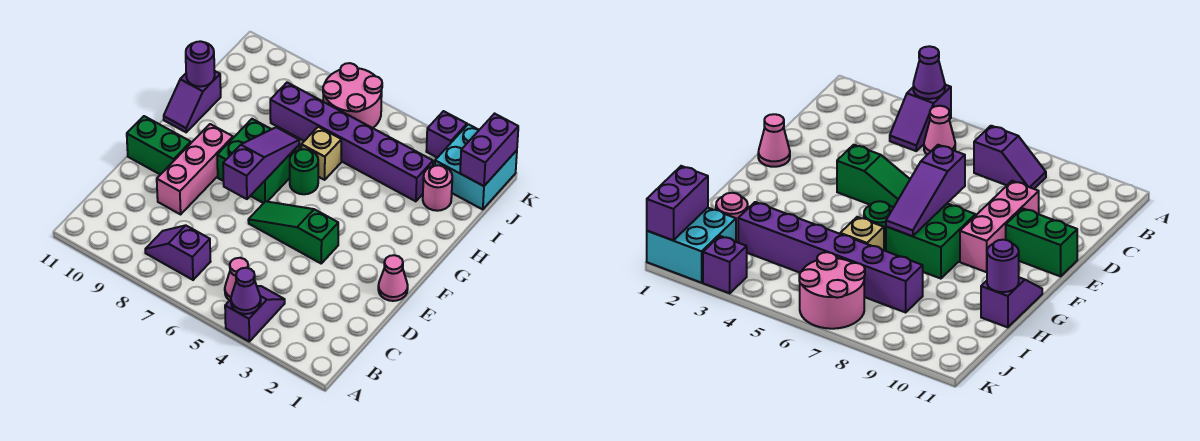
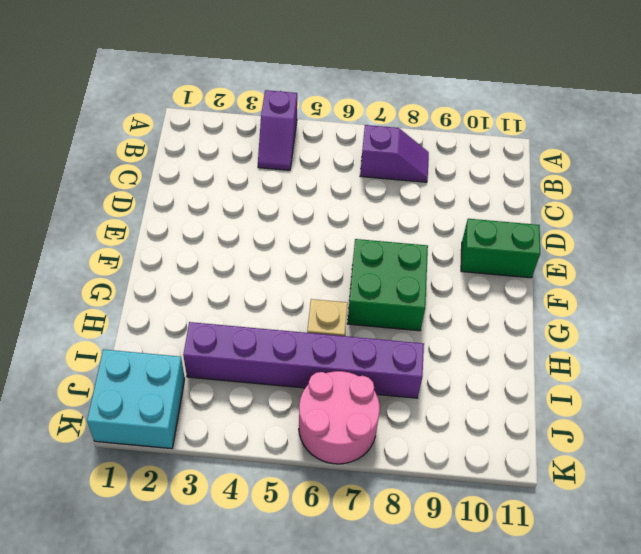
none -> pink cone B5 level 1
none -> pink brick D9:F9 level 1
none -> pink cone E1 level 1

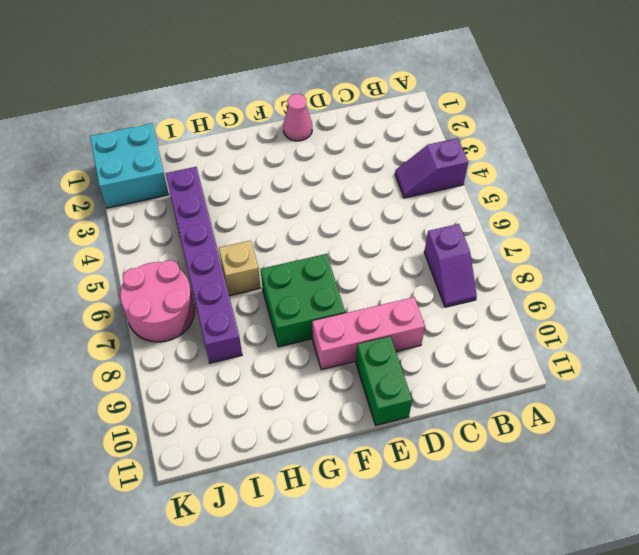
none -> pink cone B5 level 1
none -> green slope E4:E6 level 1 top 4
none -> green round brick G6 level 1

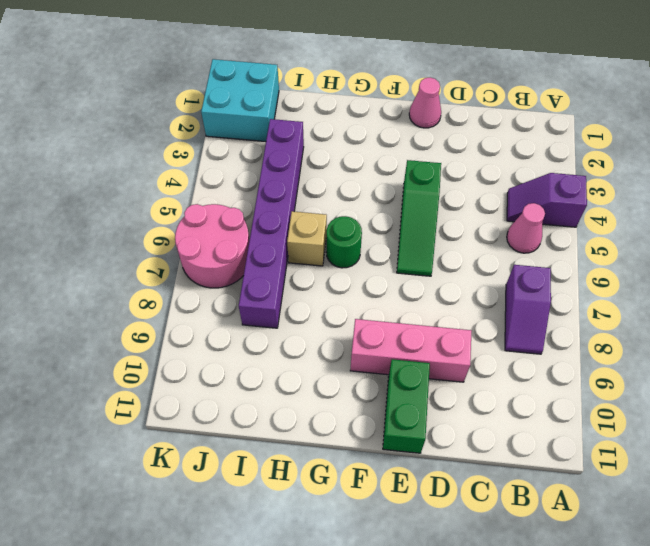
none -> green brick F7:G8 level 1
none -> purple slope G11:H11 level 1 top H
none -> pink round brick I2 level 1

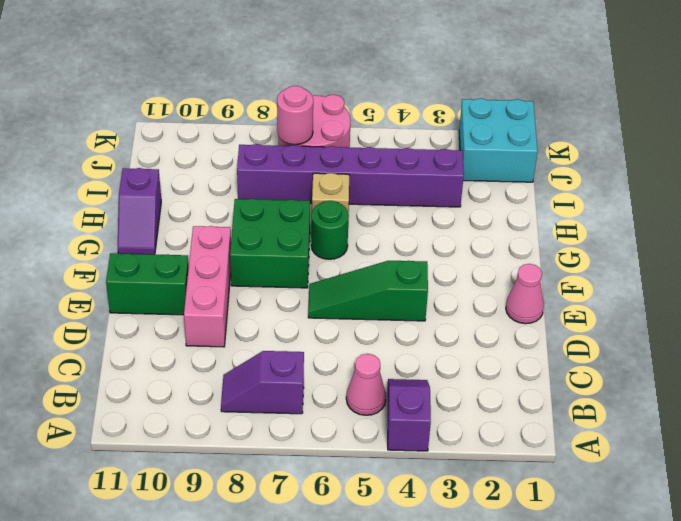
pink round brick J7 level 2 -> pink round brick I2 level 1
none -> purple brick K3 level 1
none -> purple cone A4 level 2
none -> purple slope E7:G7 level 2 top E

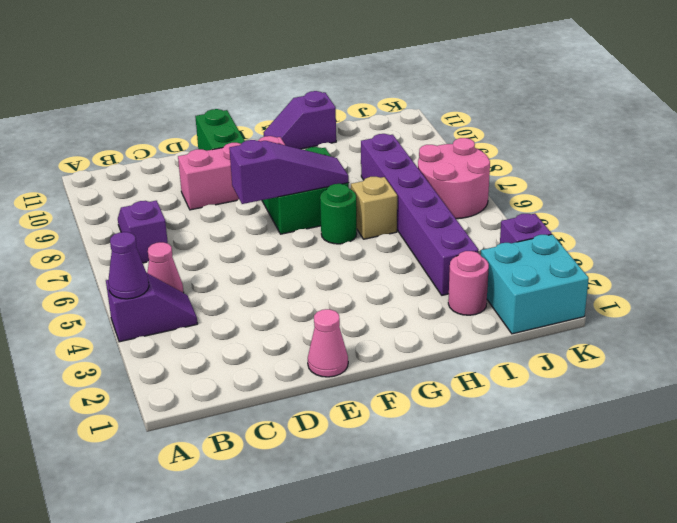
none -> green slope E4:E6 level 1 top 4
none -> purple round brick H11 level 2
none -> purple brick J1:K1 level 2

